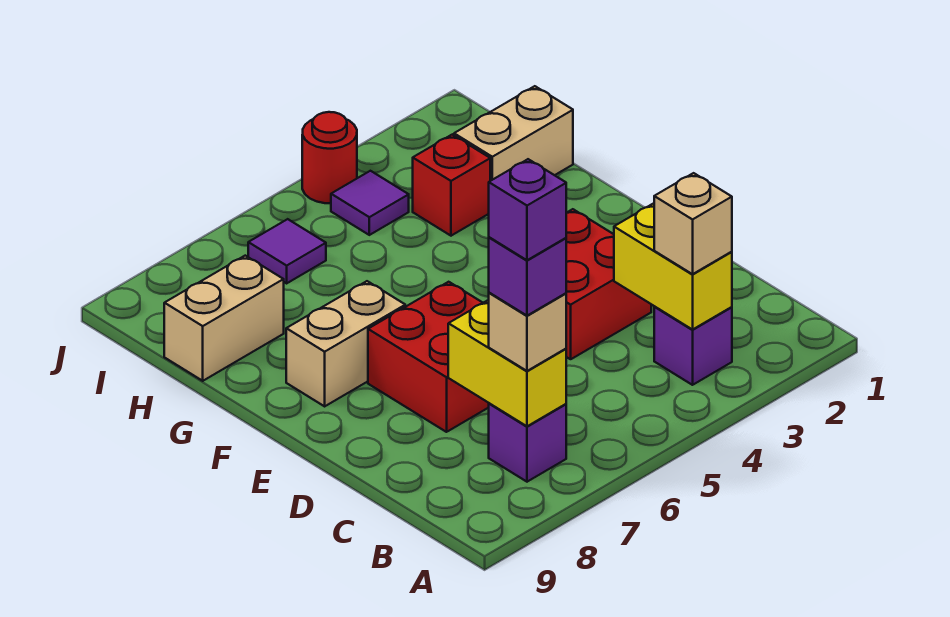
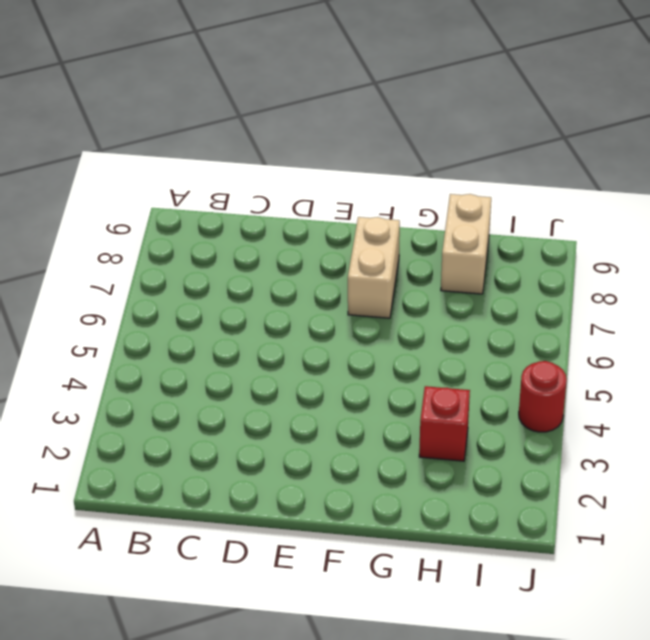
none -> purple brick B3 level 1
none -> purple brick B7 level 1
none -> red brick D3:E4 level 1

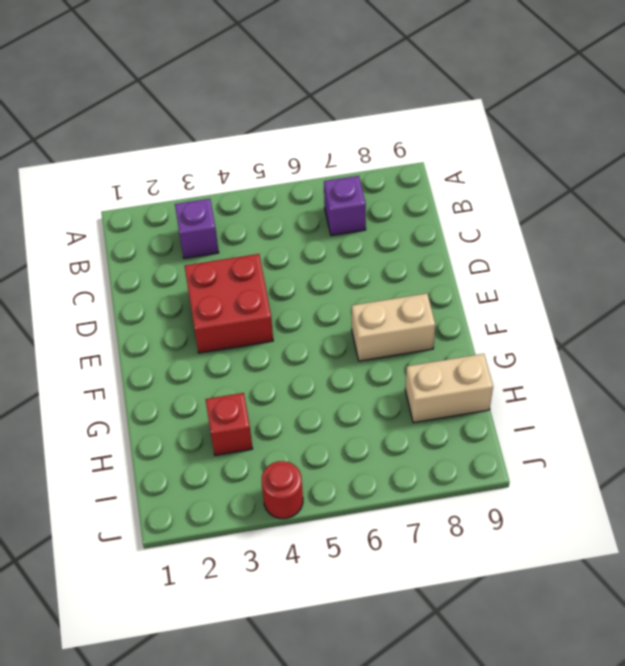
none -> red brick D6:E7 level 1
none -> tan brick H1:H2 level 1
none -> purple tile I4 level 1

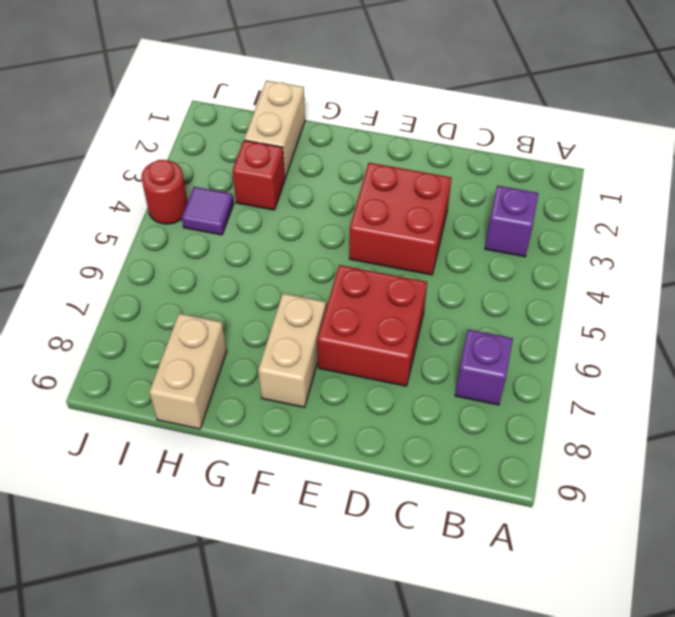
none -> purple tile I6 level 1
none -> yellow brick B3:C3 level 2
none -> yellow brick B7:C7 level 2

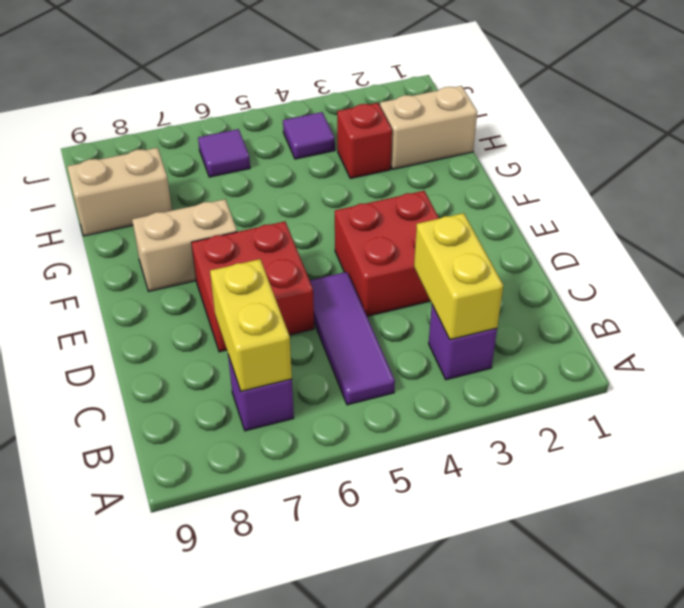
purple tile B5:D5 level 1 -> none
none -> red round brick J4 level 1
none -> tan brick B3 level 3
none -> tan brick B7 level 3

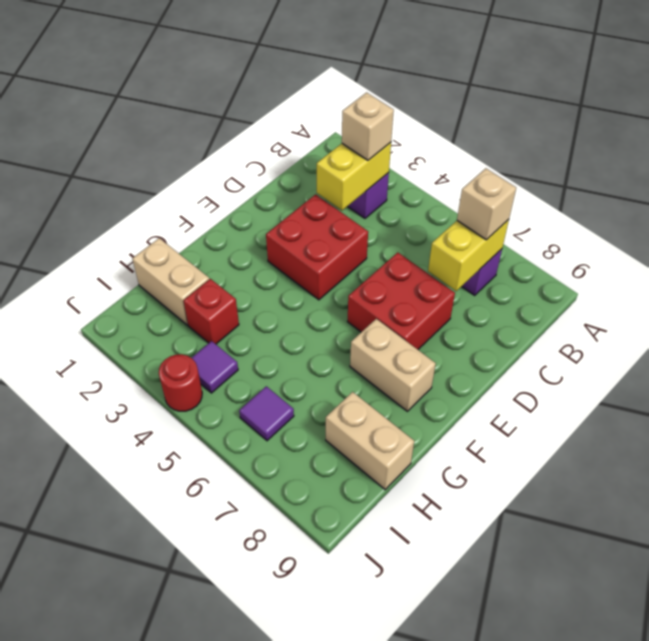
none -> purple brick B7 level 4
none -> purple brick B7 level 5

